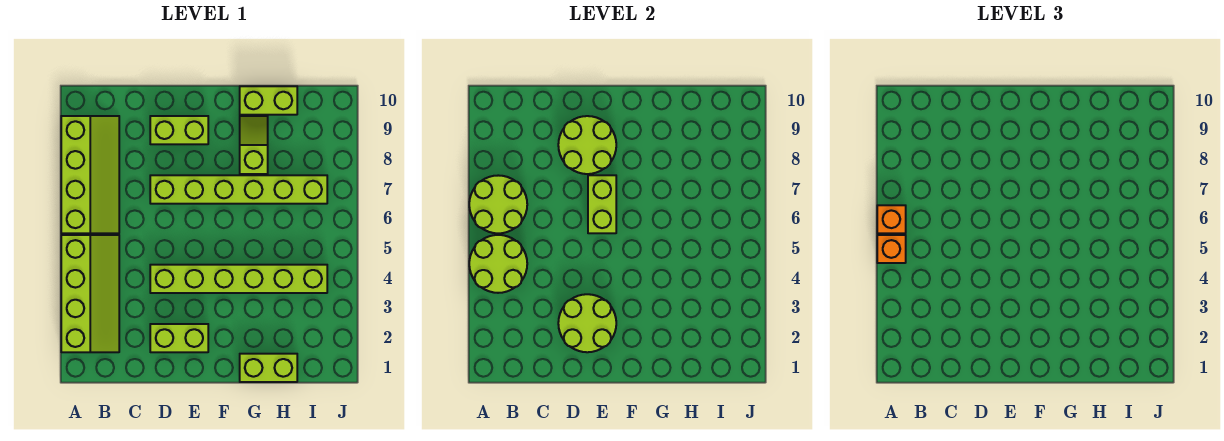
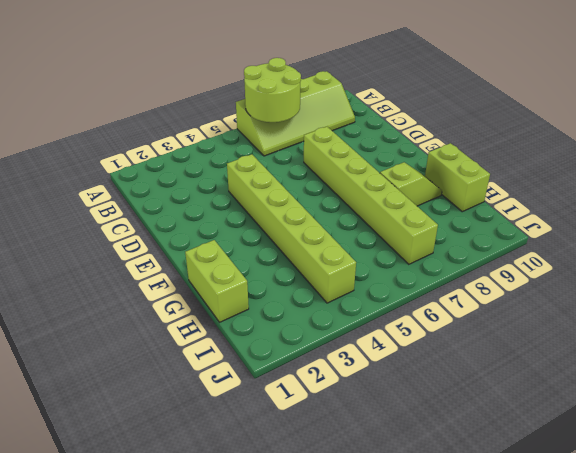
none -> lime slope A2:B5 level 1 top A
none -> lime brick D2:E2 level 1
none -> lime brick D9:E9 level 1

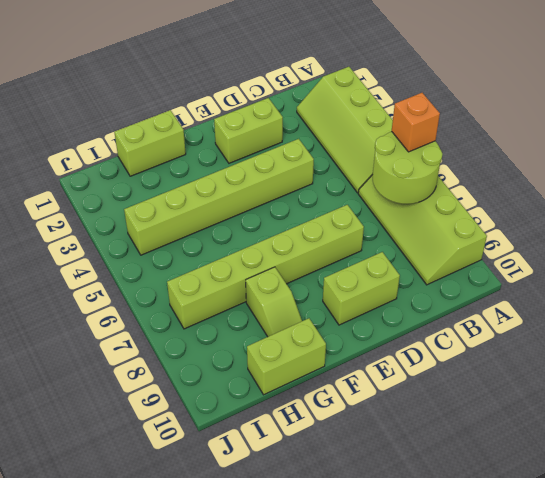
none -> lime round brick A4:B5 level 2
none -> lime round brick D2:E3 level 2
none -> lime round brick D8:E9 level 2

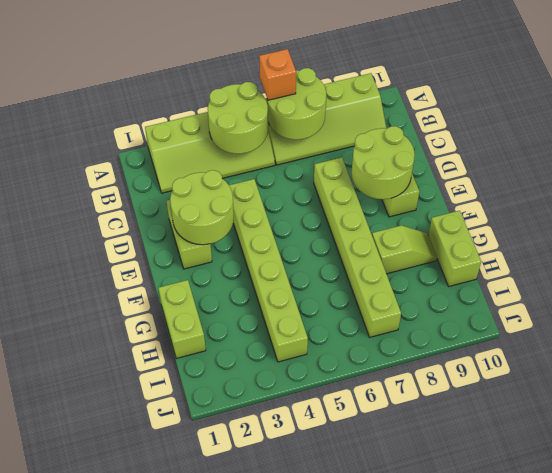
none -> lime brick E6:E7 level 2
none -> orange brick A5 level 3

